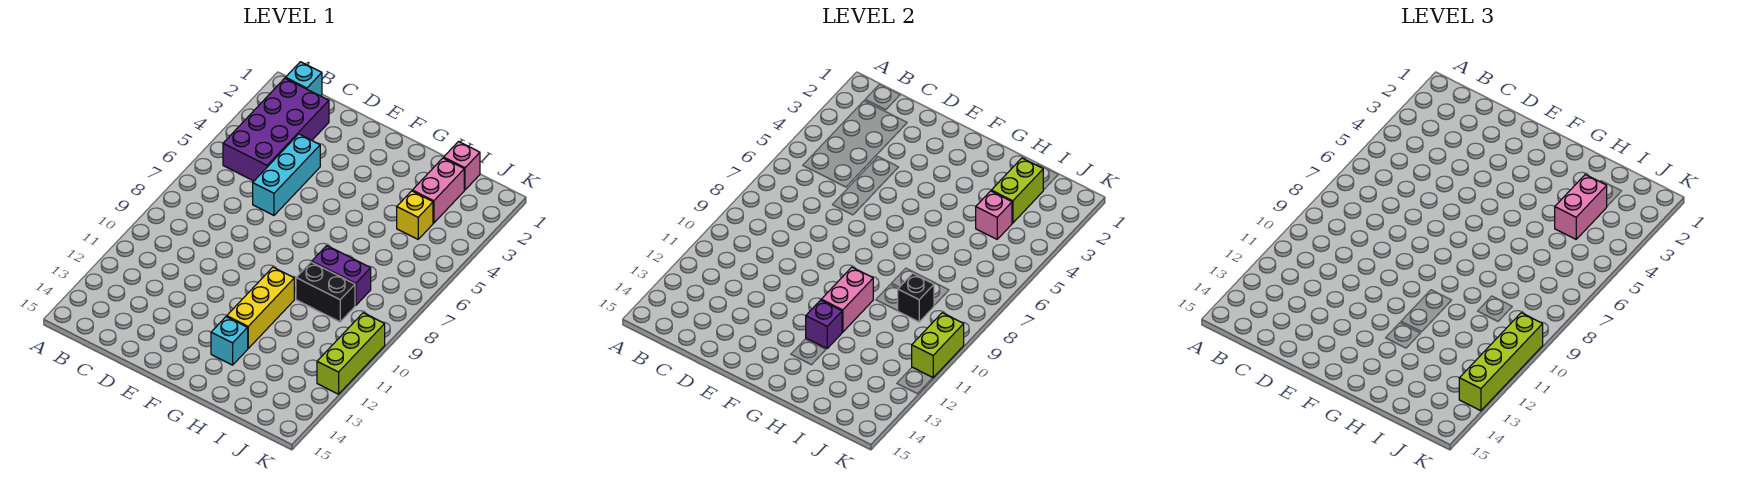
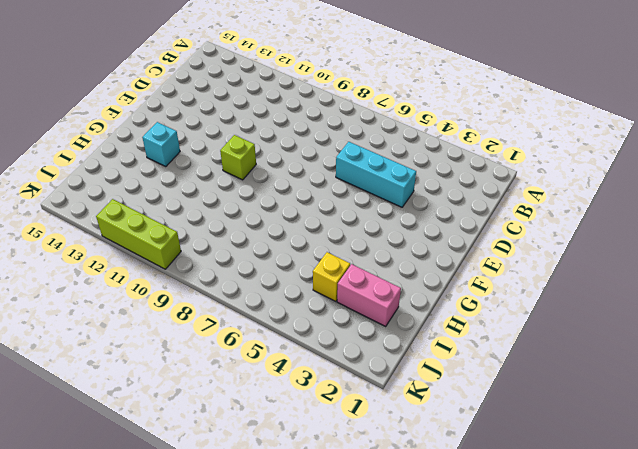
lime brick F10 level 1 -> none
none -> cyan brick B1 level 1
none -> purple brick B2:C5 level 1
none -> yellow brick G10:G12 level 1

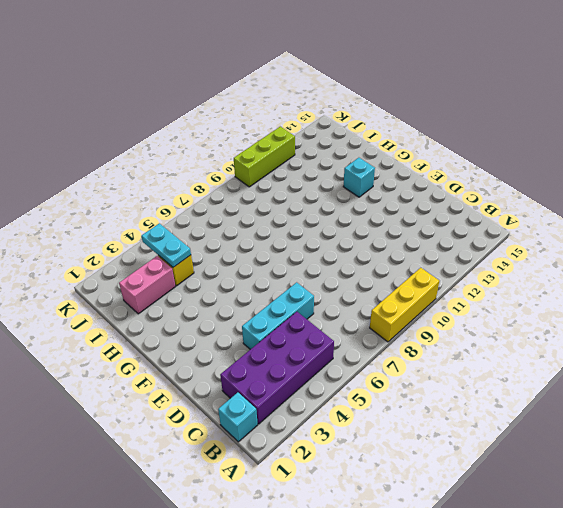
yellow brick A8:A10 level 1 -> yellow brick G10:G12 level 1
cyan plate I4:J4 level 2 -> pink brick I4 level 2
none -> purple brick H8:I8 level 1
none -> black brick H9:I9 level 1
none -> pink brick I1 level 1

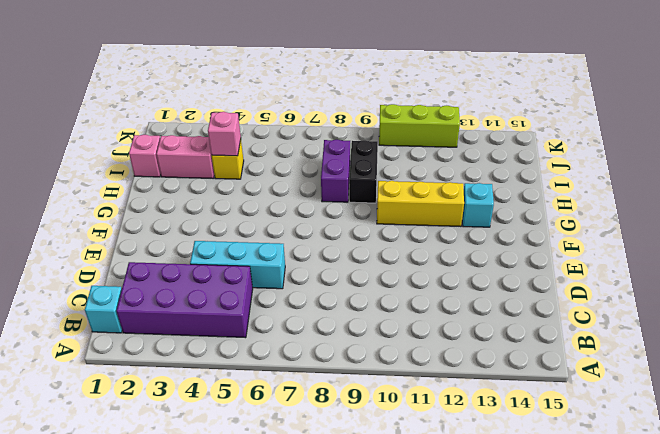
none -> pink brick G10:G11 level 2
none -> purple brick G12 level 2
none -> lime brick I2:I3 level 2

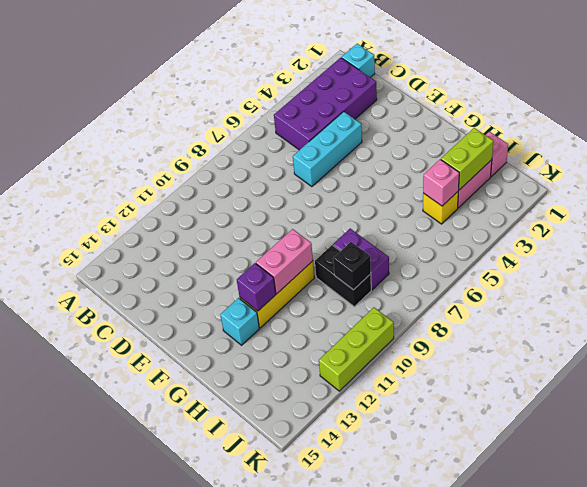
none -> lime brick K10:K11 level 2
none -> pink brick I3:I4 level 3
none -> lime brick K10:K13 level 3

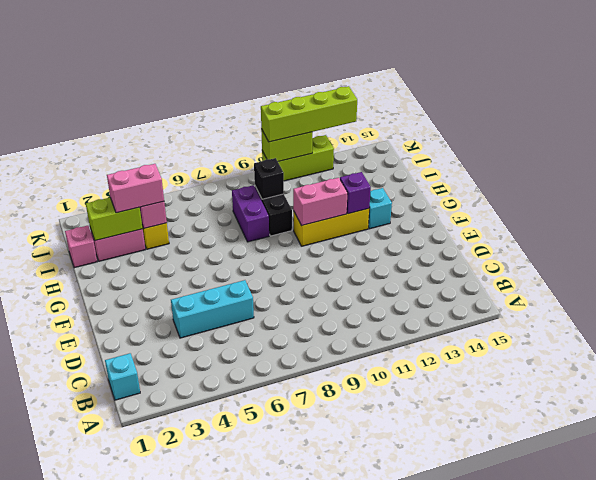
none -> purple brick B2:C5 level 1

